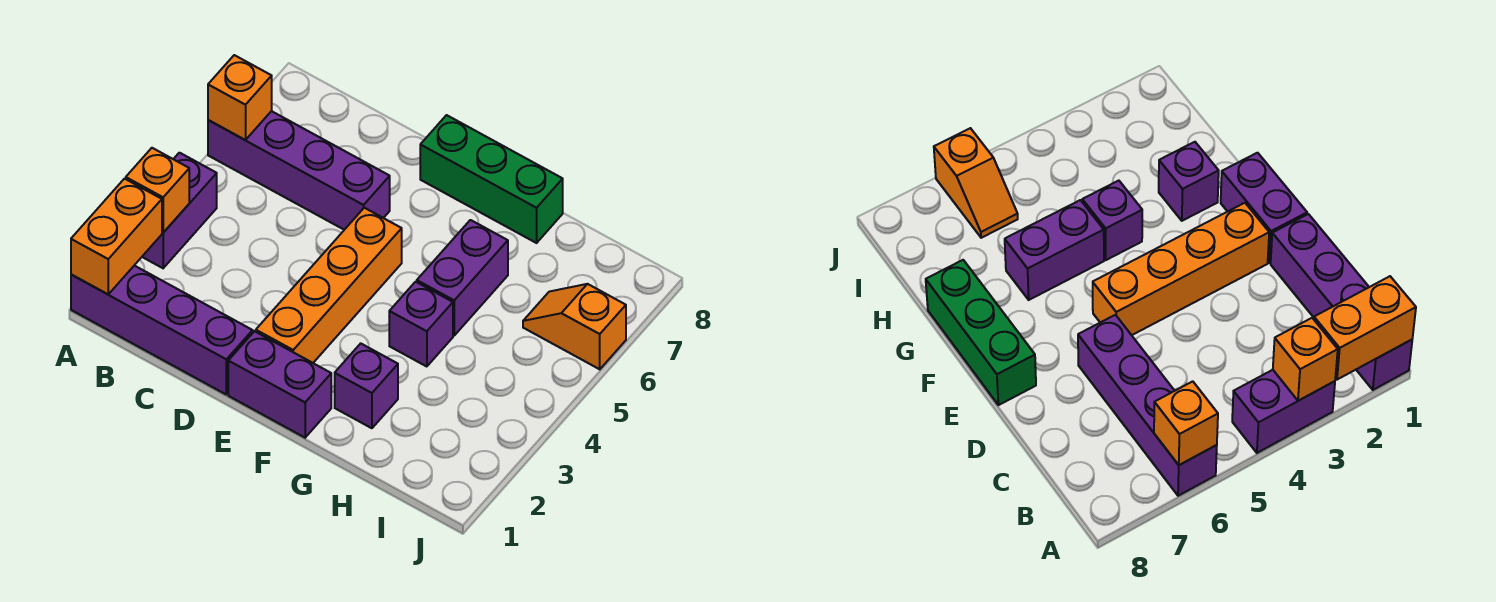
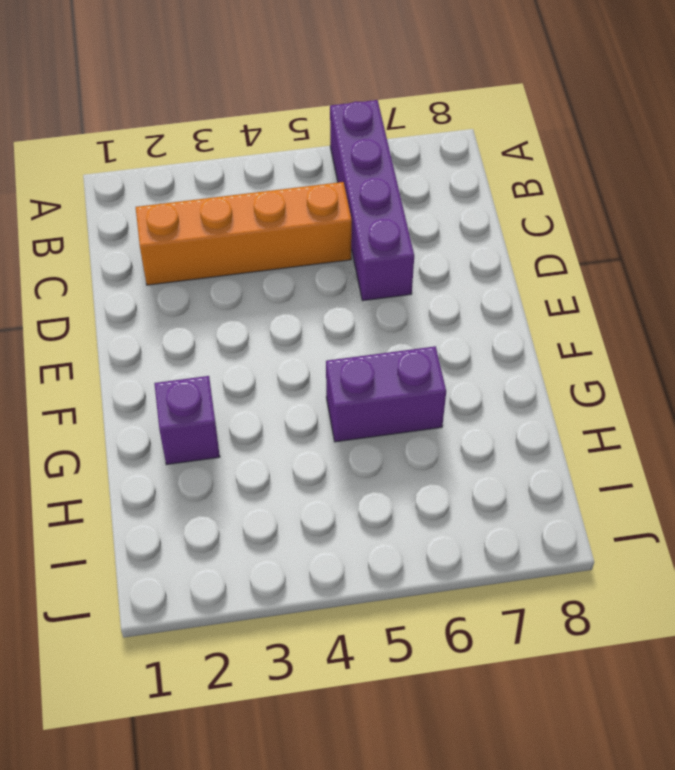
orange brick C2:C5 level 1 -> orange brick E2:E5 level 1
none -> purple brick A1:D1 level 1
none -> purple brick A3:A4 level 1
none -> purple brick E1:F1 level 1

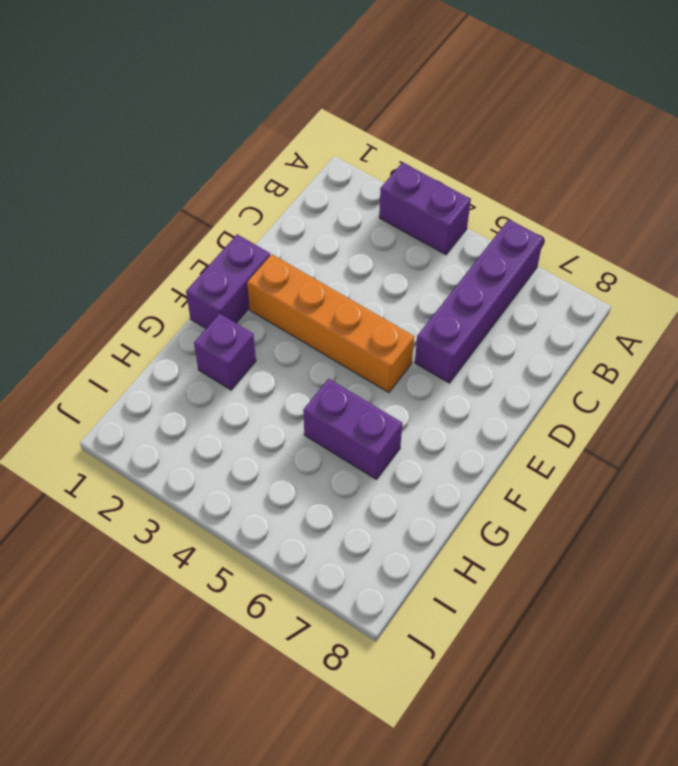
none -> purple brick A1:D1 level 1
none -> green brick E8:G8 level 1
none -> purple brick G4 level 1

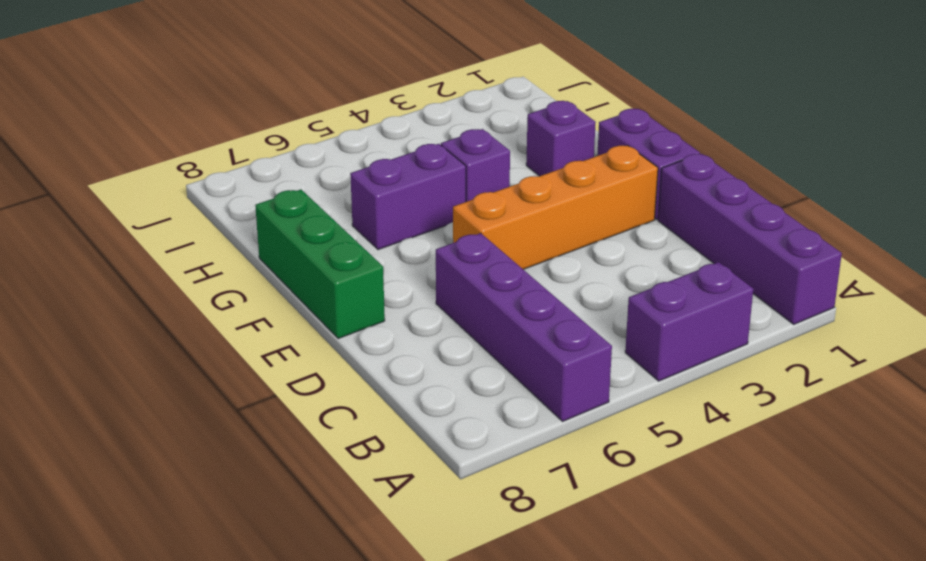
none -> orange slope I6:J6 level 1 top J
none -> orange brick A1:A2 level 2
none -> orange brick A3 level 2

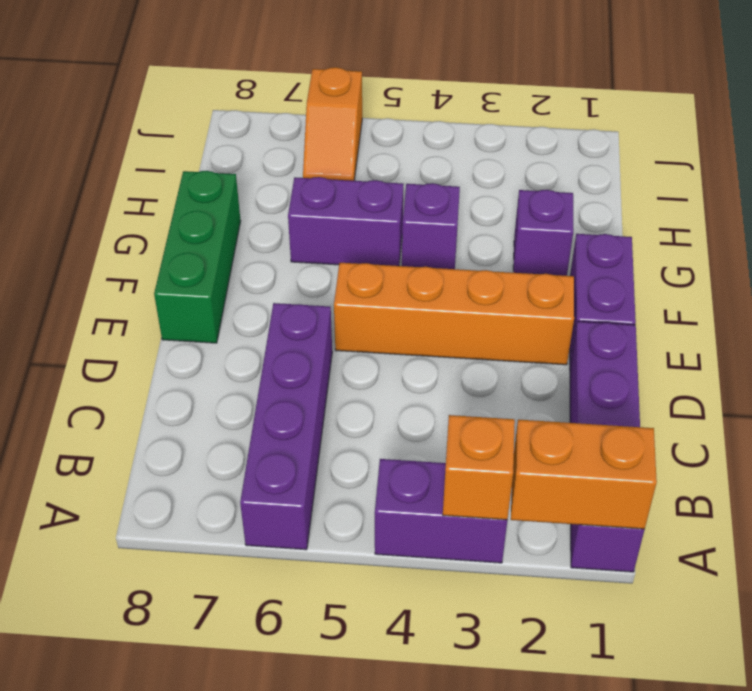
none -> orange brick A6 level 2

